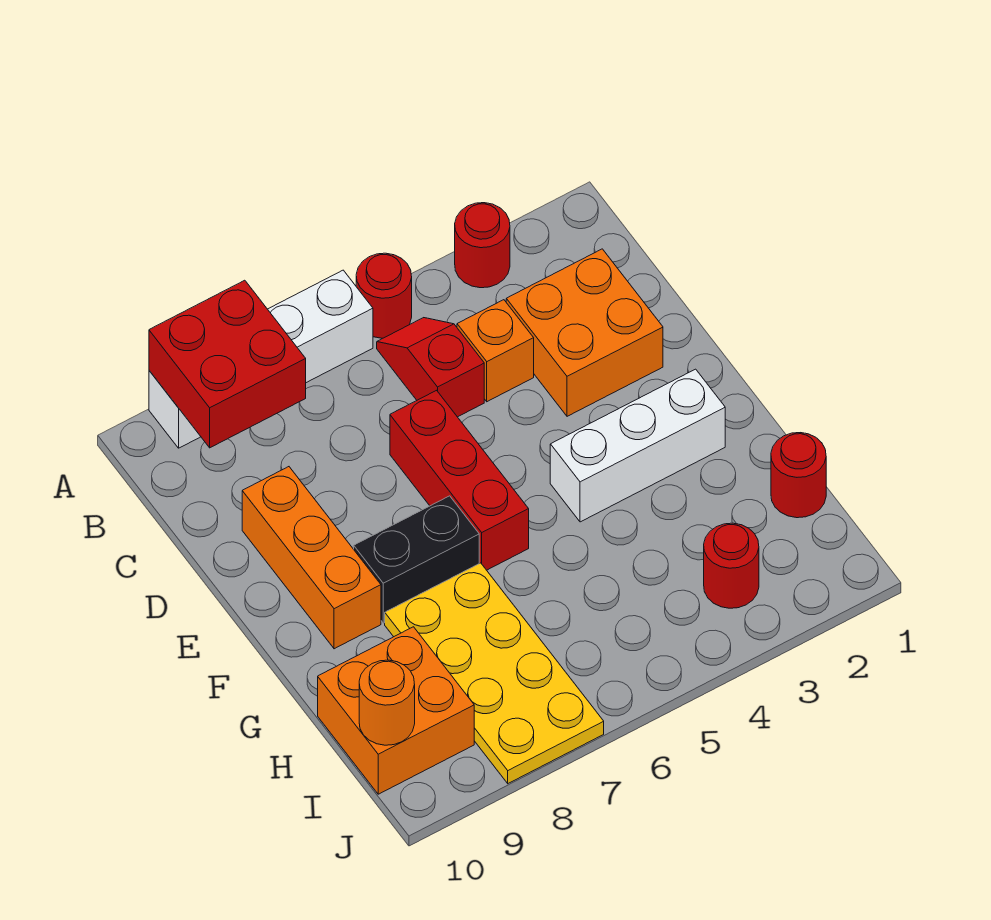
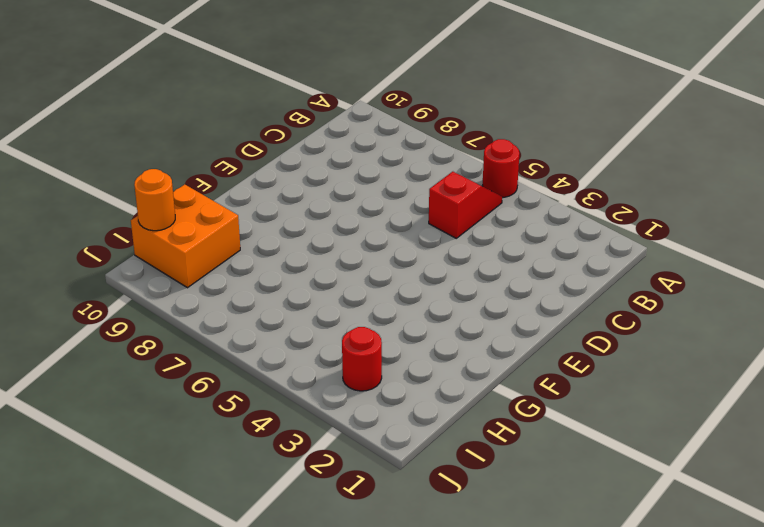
none -> red round brick A3 level 1
none -> white brick A6:A9 level 1
none -> orange brick C2:D3 level 1

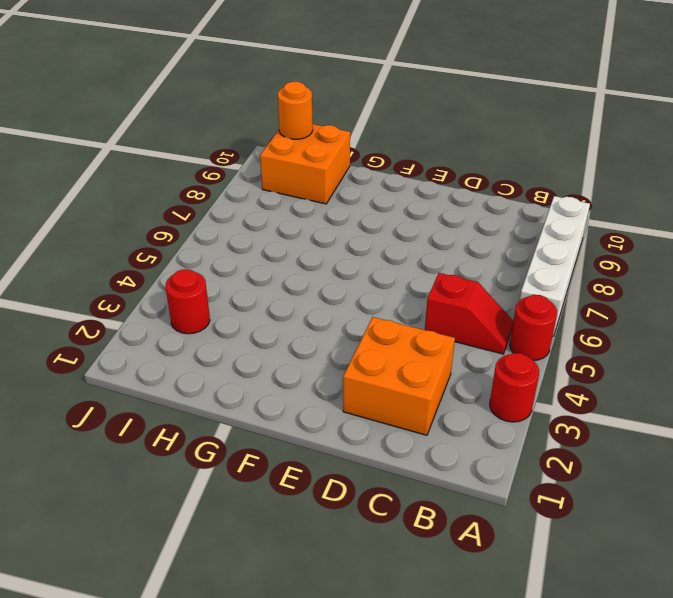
none -> orange brick C4 level 1
none -> red brick D6:F6 level 1
none -> orange brick D9:F9 level 1

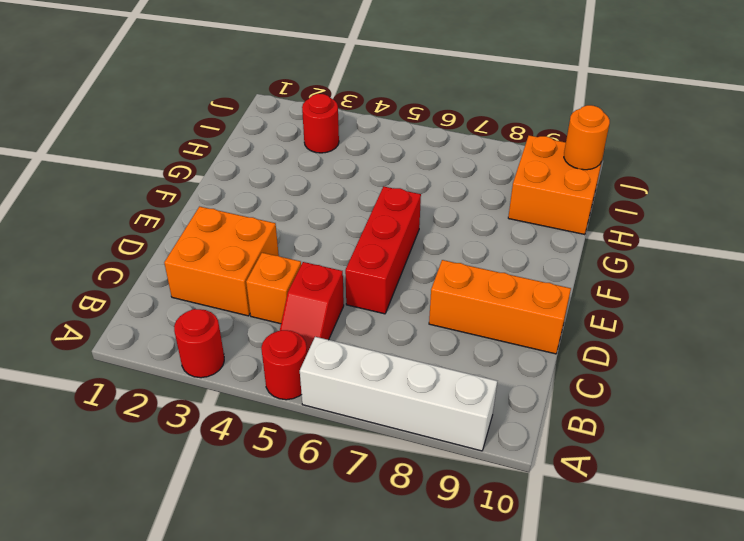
orange brick D8:D10 level 1 -> orange brick D9:F9 level 1
none -> white brick F2:F4 level 1
none -> black brick F7:F8 level 1
none -> yellow plate G7:J8 level 1

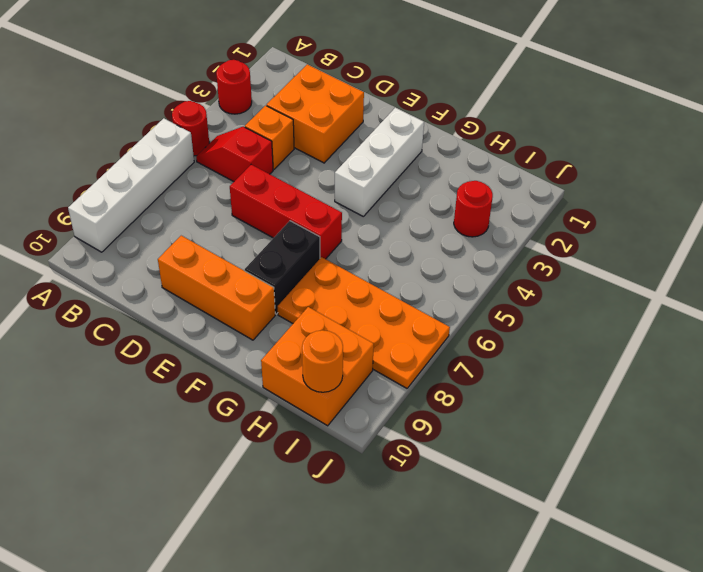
orange plate G7:J8 level 1 -> yellow plate G7:J8 level 1
none -> red round brick H1 level 1
none -> red brick A8:B9 level 2

